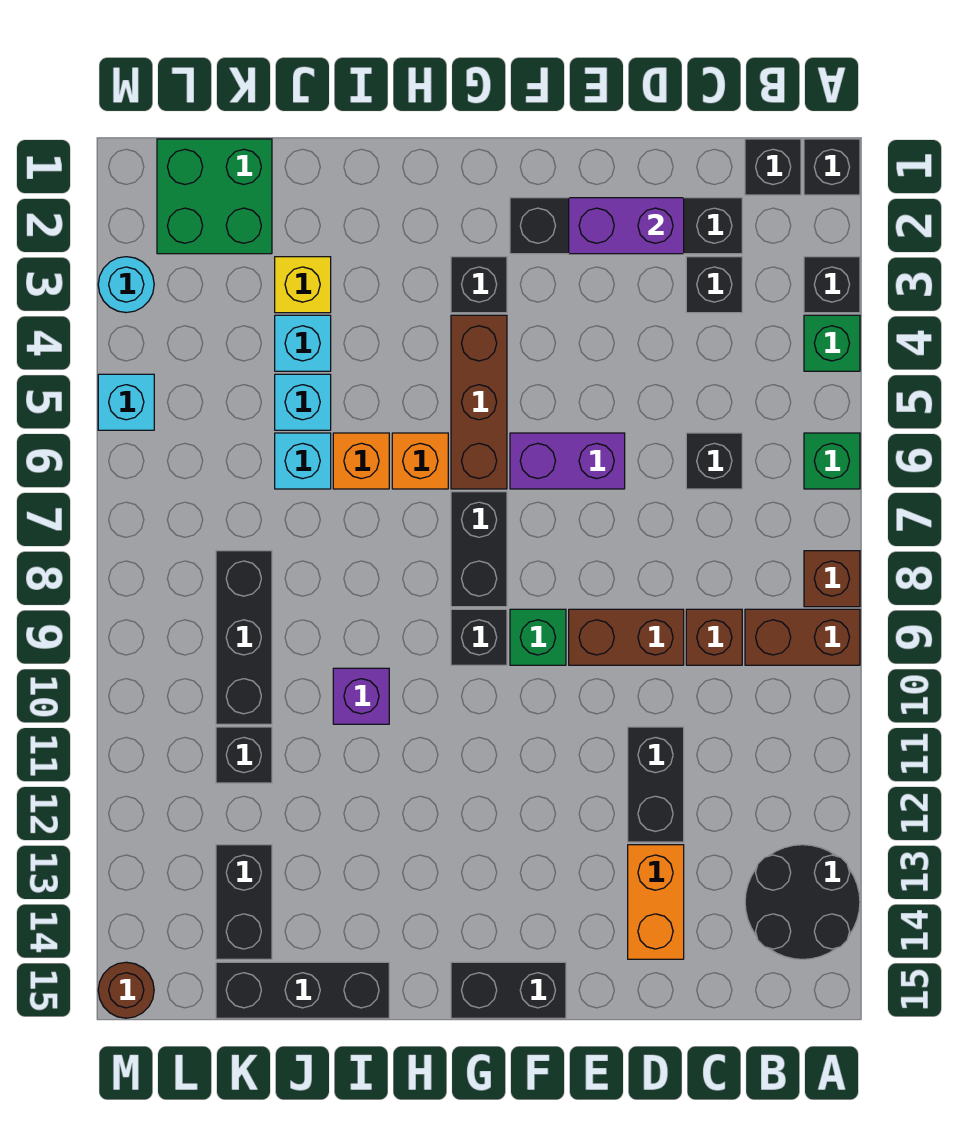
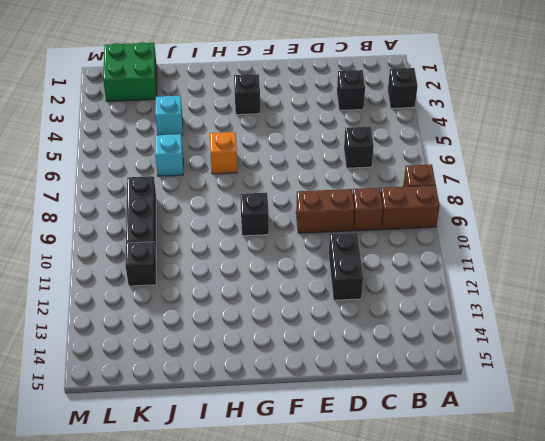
none -> black brick A1 level 1
none -> green brick A4 level 1
none -> green brick A6 level 1
none -> black round brick A13:B14 level 1

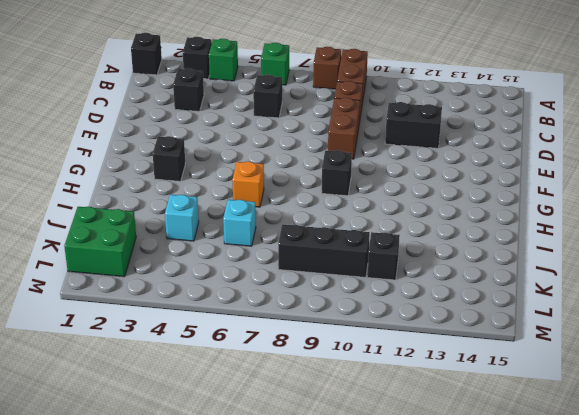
none -> black round brick A13:B14 level 1
none -> black brick B1 level 1
none -> black brick C2:F2 level 1
none -> orange brick D13:D14 level 1

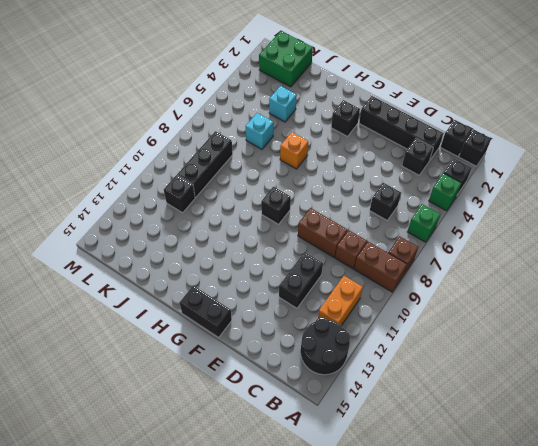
orange brick B11:B12 level 1 -> orange brick D13:D14 level 1
none -> purple brick E6:F6 level 1
none -> green brick F9 level 1
none -> brown brick G4:G6 level 1
none -> black brick G7:G8 level 1

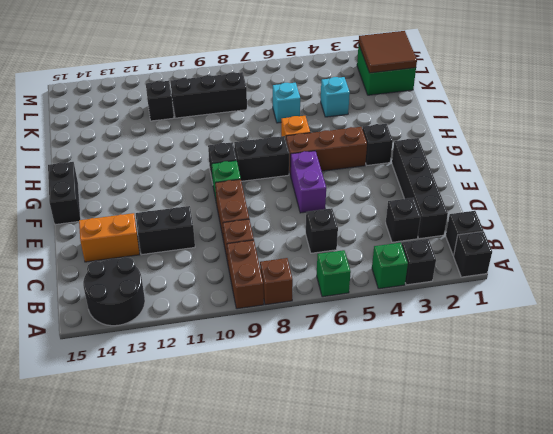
brown tile K1:L2 level 2 -> none
none -> orange brick I6 level 1
none -> purple brick I10 level 1
none -> black brick I15:K15 level 1
none -> yellow brick J3 level 1

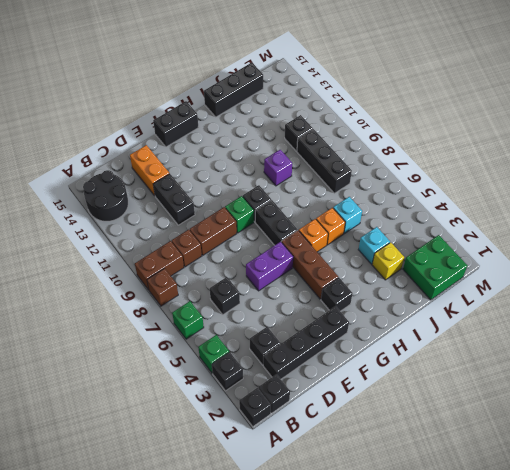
none -> cyan brick J5 level 1
none -> black brick K13:K14 level 1
none -> cyan round brick M3 level 1
none -> cyan brick M5 level 1

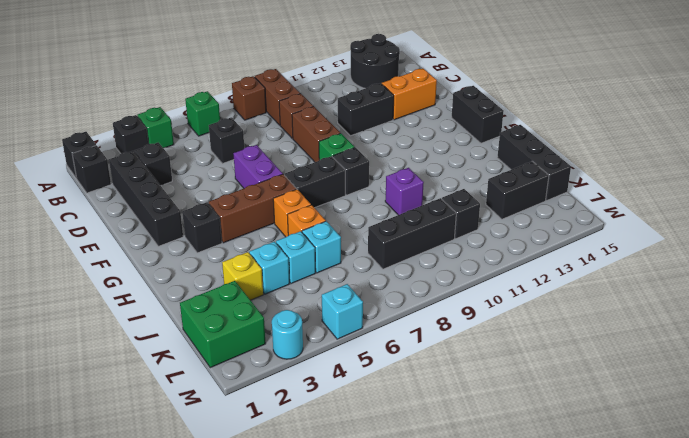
none -> brown round brick M15 level 1
none -> purple brick D2:E2 level 2

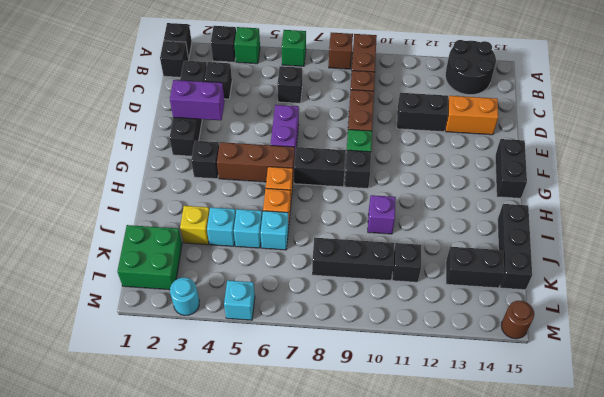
purple brick E2:E3 level 2 -> purple brick D2:E2 level 2

